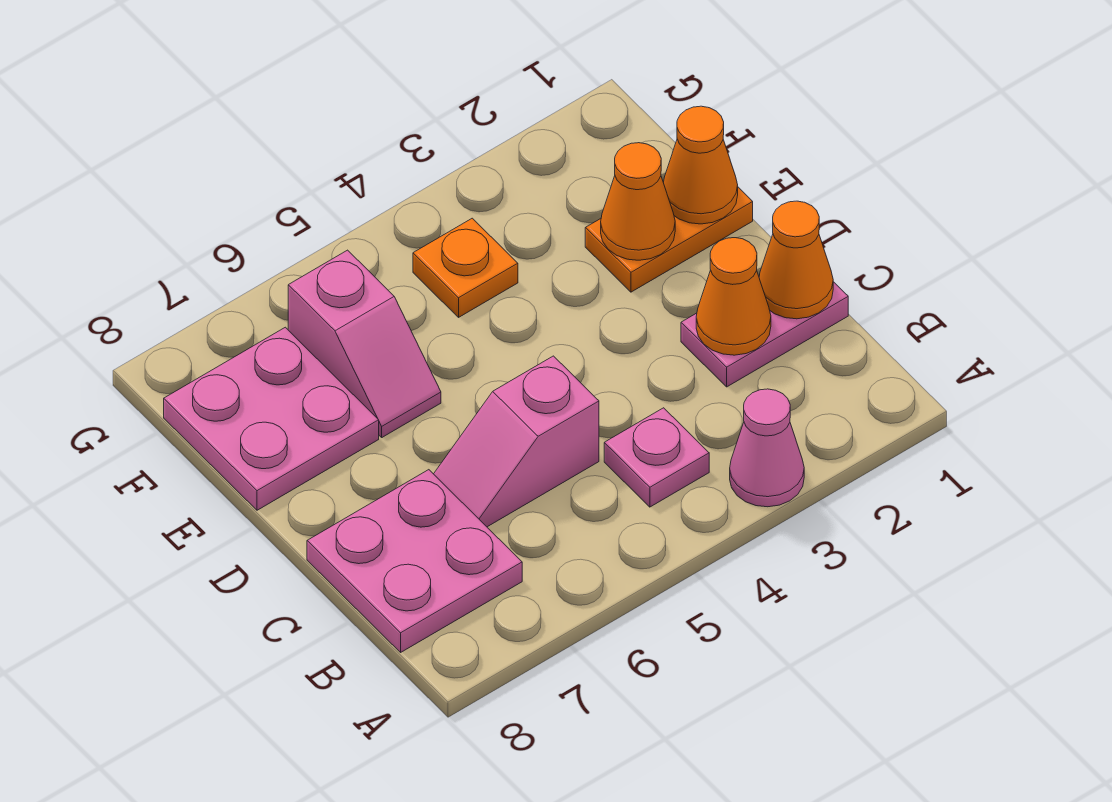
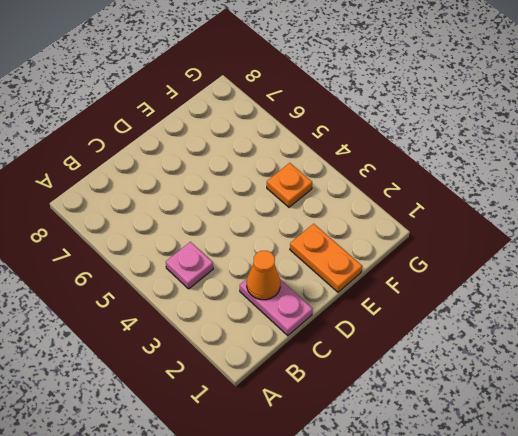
none -> pink cone A3 level 1
none -> pink plate B7:C8 level 1
none -> pink slope C5:C6 level 1 top 5

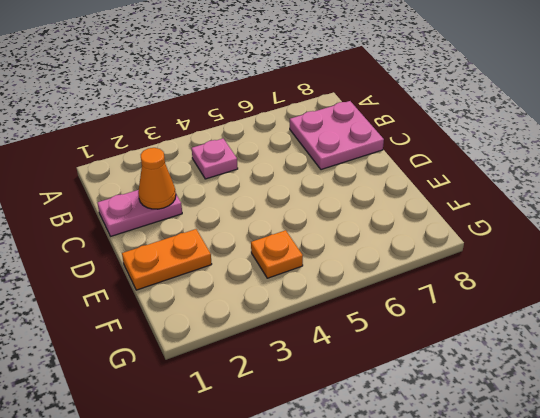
none -> pink cone A3 level 1
none -> pink slope C5:C6 level 1 top 5
none -> pink slope E6:F6 level 1 top F

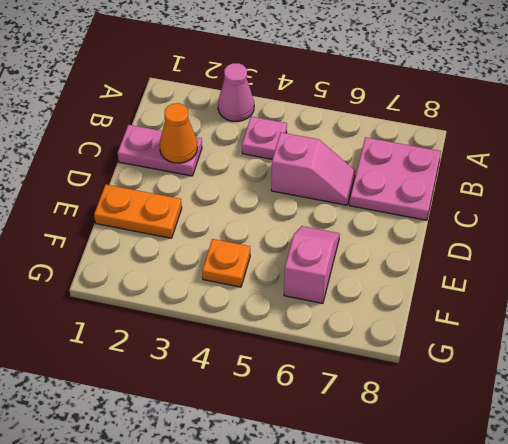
none -> pink plate E7:F8 level 1
none -> orange cone C1 level 2
none -> orange cone E1 level 2

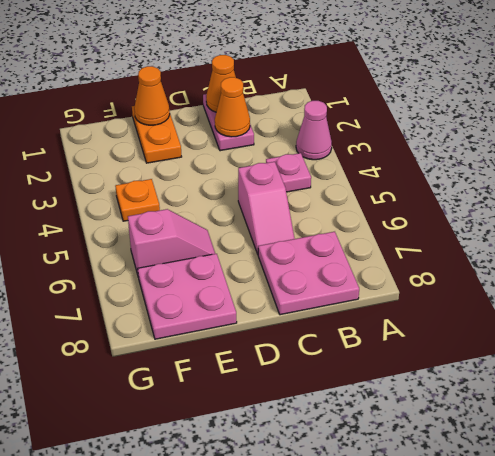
none -> orange cone E2 level 2

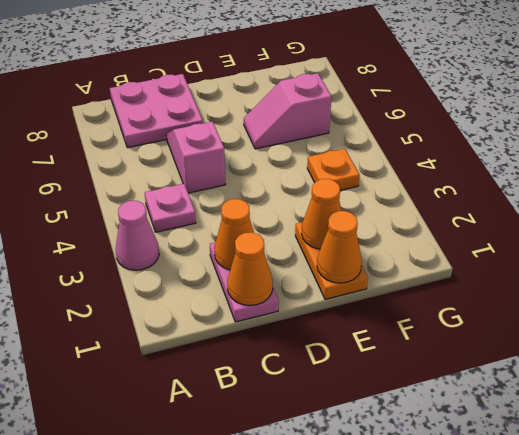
none -> pink plate E7:F8 level 1

